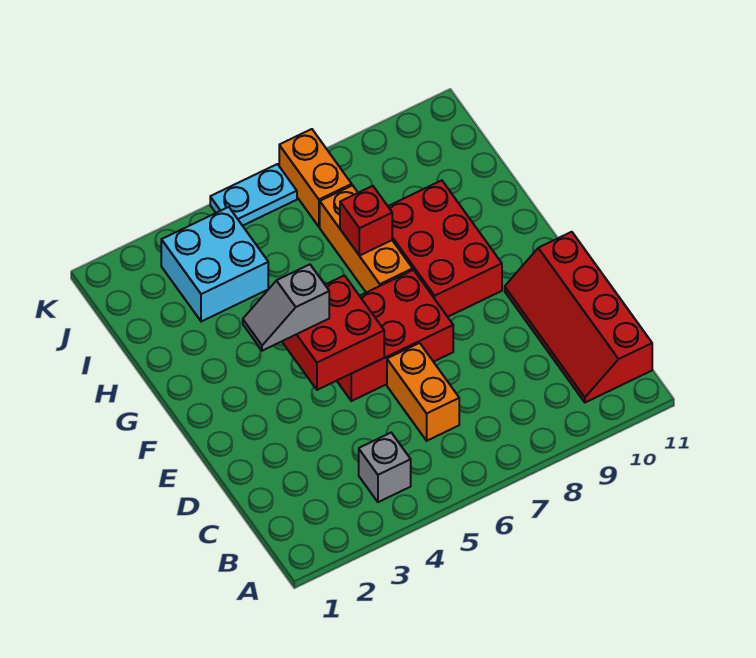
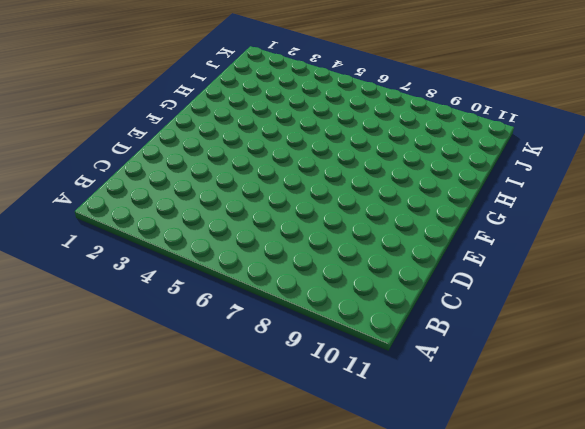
none -> grey brick B4 level 1
none -> red slope B10:E11 level 1 top 11
none -> orange brick C6:D6 level 1

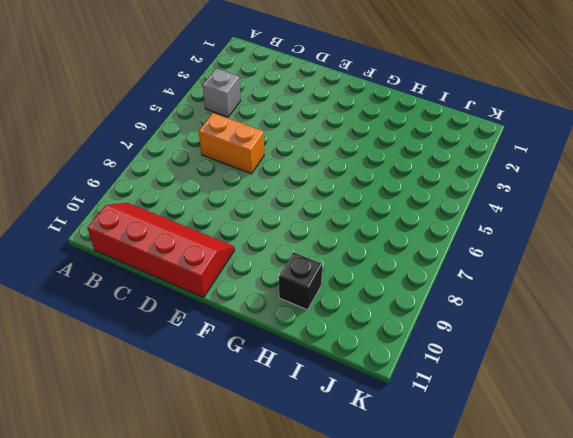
black brick H10 level 1 -> none
none -> red brick E5:F7 level 1
none -> red brick F8:H9 level 1
none -> orange brick G7:I7 level 1

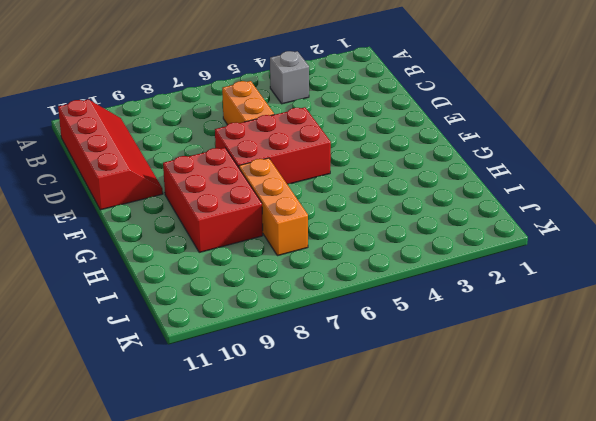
none -> cyan brick I3:J4 level 1
none -> orange brick J7:K7 level 1
none -> cyan plate K5:K6 level 1

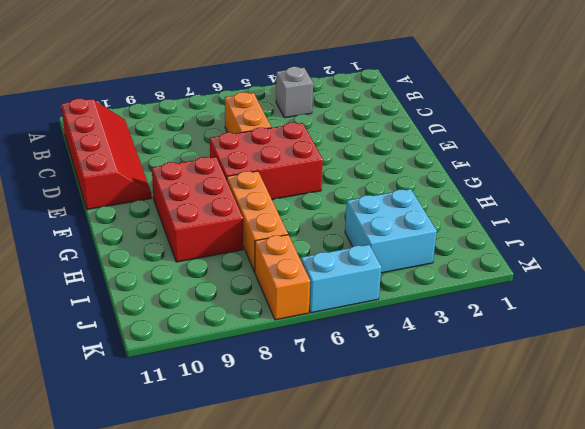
cyan brick K5:K6 level 1 -> cyan plate K5:K6 level 1
none -> red brick E4:F5 level 2
none -> red brick H7 level 2
none -> grey slope F3:F4 level 3 top 4

